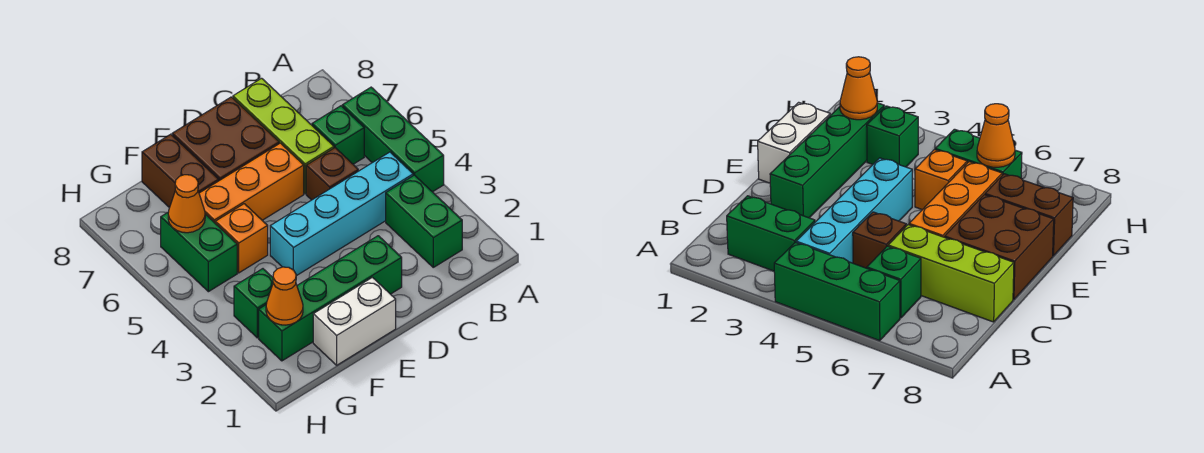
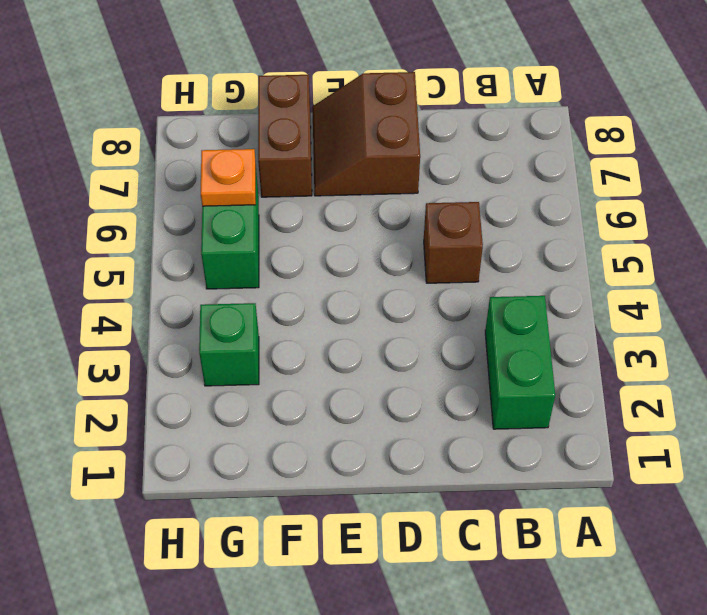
brown slope D7:E8 level 1 top D -> brown brick D7:E8 level 1
orange plate G6 level 2 -> orange cone G6 level 2
none -> green brick A4:A6 level 1
none -> cyan brick B4:E4 level 1
none -> green brick B6 level 1

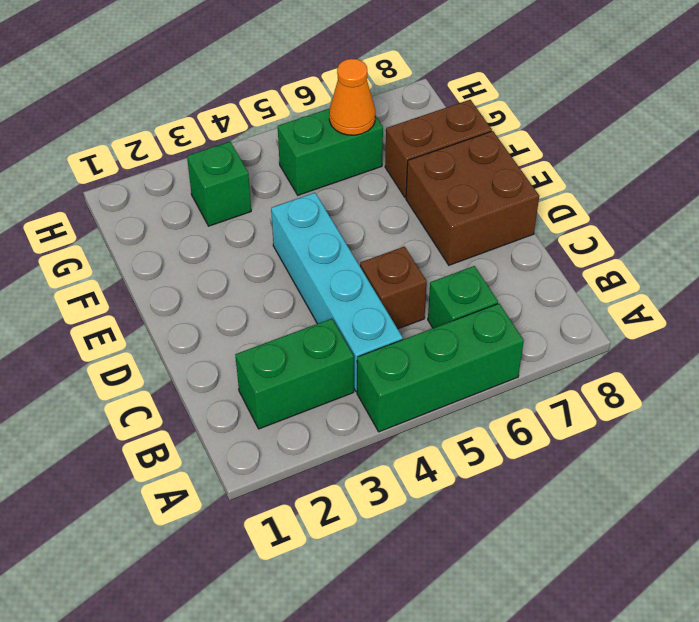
none -> lime brick C6:C8 level 1
none -> green brick D2:G2 level 1
none -> orange brick D6:F6 level 1

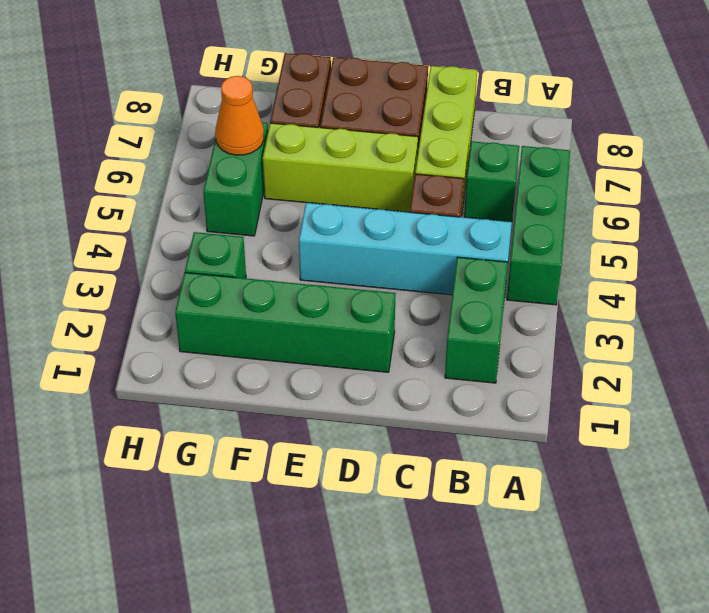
lime brick D6:F6 level 1 -> orange brick D6:F6 level 1
none -> white brick E1:F1 level 1
none -> orange brick F5 level 1
none -> orange cone G2 level 2

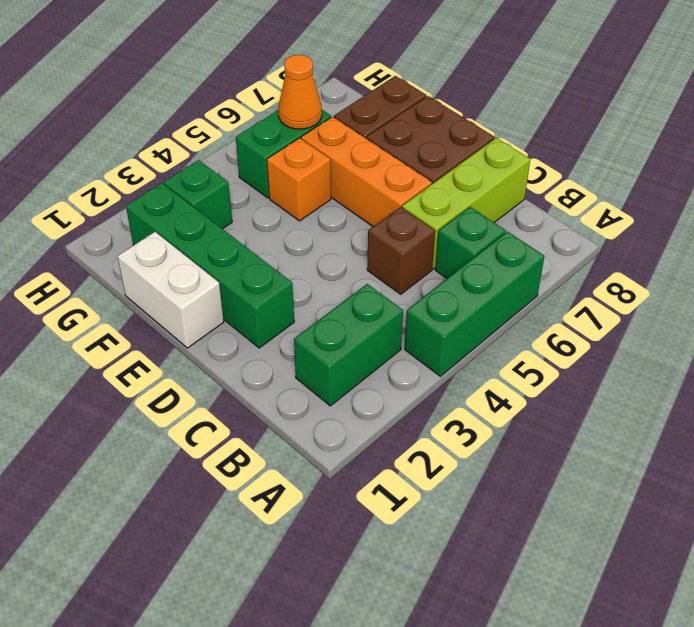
none -> cyan brick B4:E4 level 1
none -> orange cone G2 level 2

